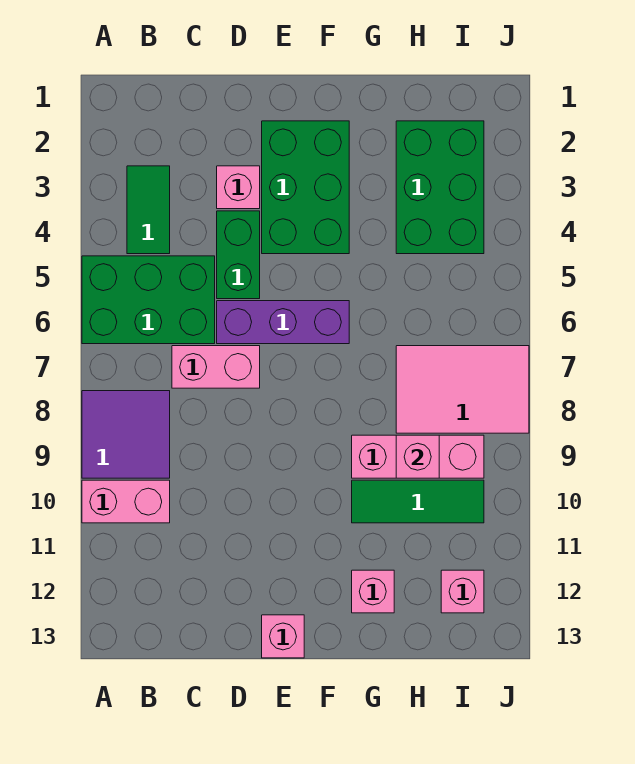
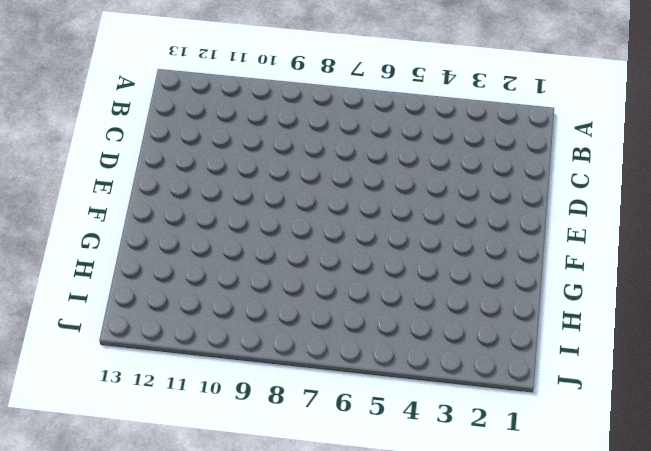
none -> green brick A5:C6 level 1
none -> purple tile A8:B9 level 1
none -> pink brick A10:B10 level 1

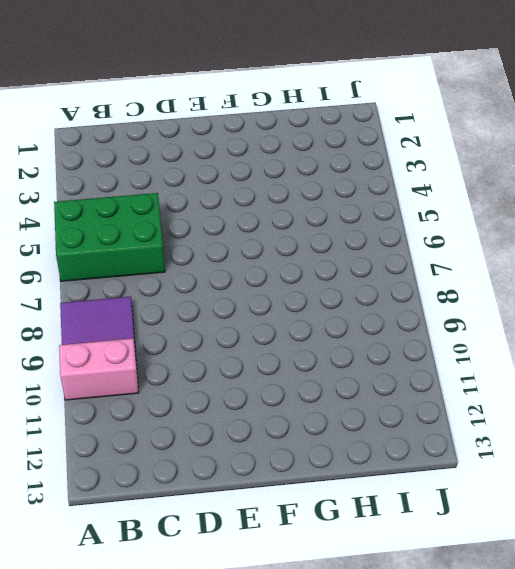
none -> green tile B3:B4 level 1
none -> pink brick C7:D7 level 1
none -> pink brick D3 level 1

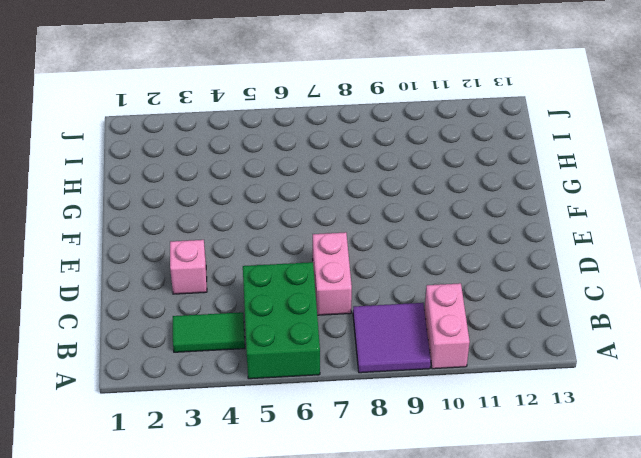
none -> green brick D4:D5 level 1
none -> purple brick D6:F6 level 1
none -> green brick E2:F4 level 1

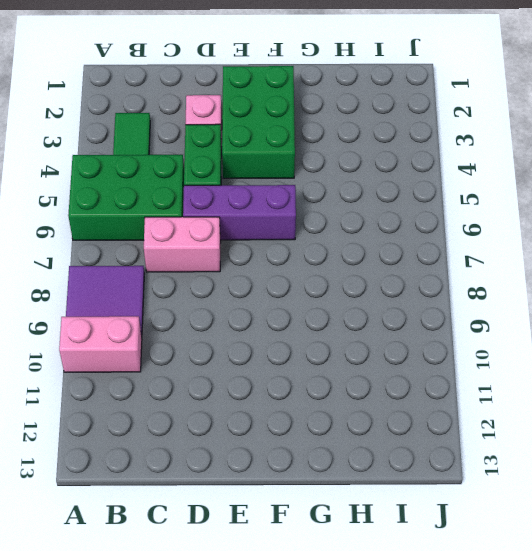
none -> pink brick E13 level 1
none -> pink brick G9:I9 level 1
none -> green tile G10:I10 level 1

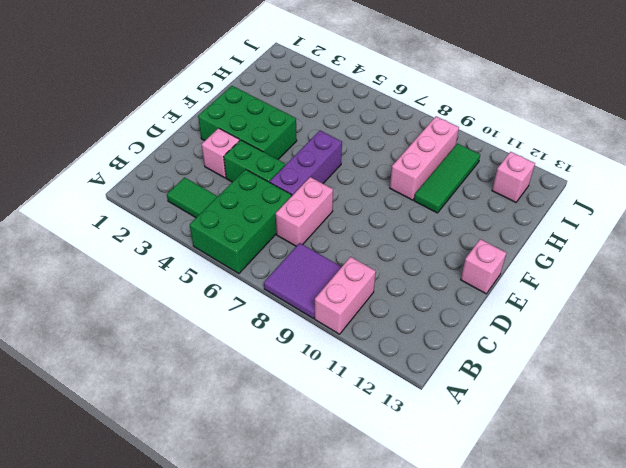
none -> pink brick G12 level 1
none -> green brick H2:I4 level 1
none -> pink tile H7:J8 level 1

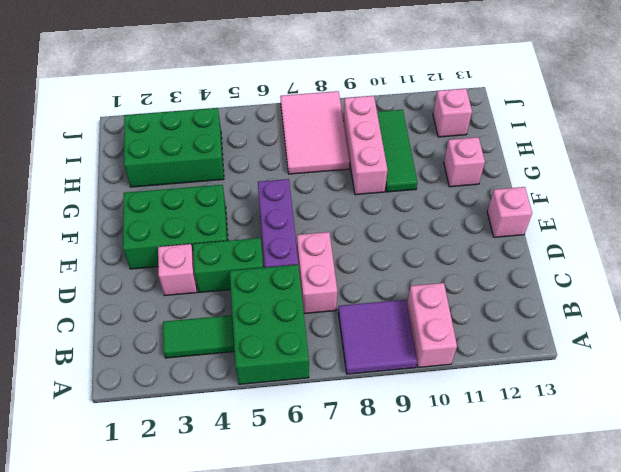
none -> pink brick H9 level 2

